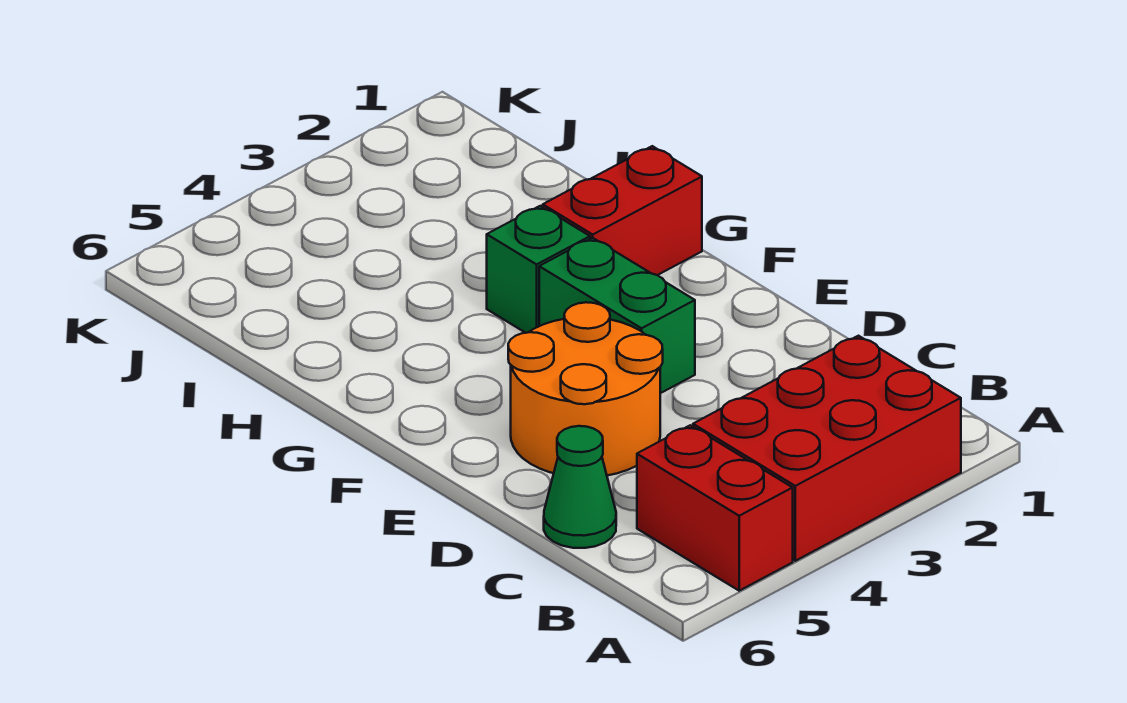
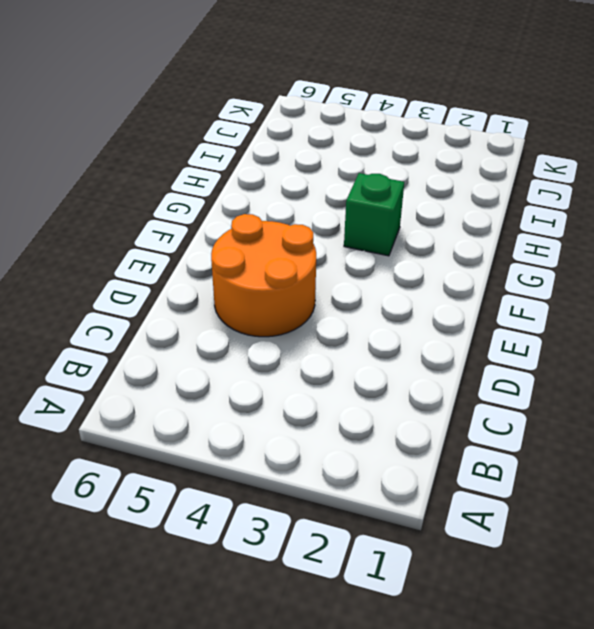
none -> red brick A2:B4 level 1
none -> red brick A5:B5 level 1

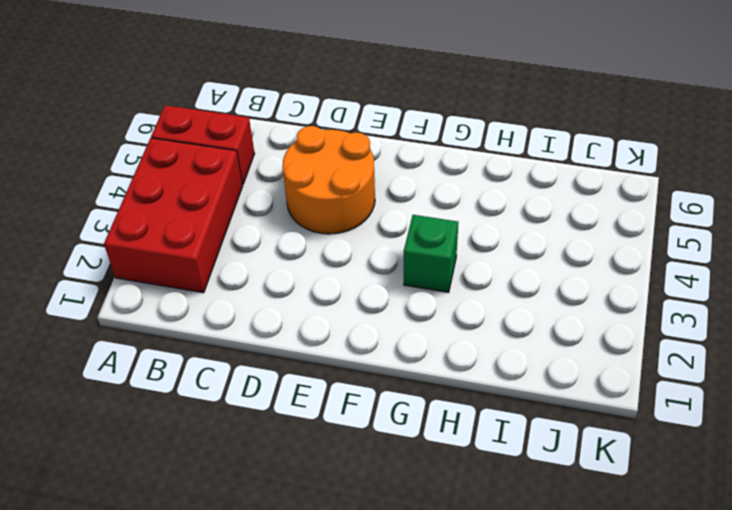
none -> green cone C6 level 1
none -> green brick E3:F3 level 1

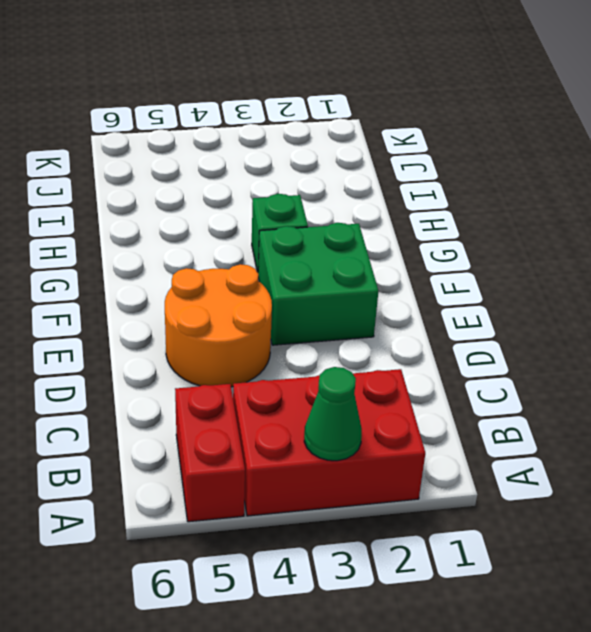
green cone A3 level 2 -> green cone C6 level 1
green brick E2:F3 level 1 -> green brick E3:F3 level 1
none -> red brick G1:G2 level 1

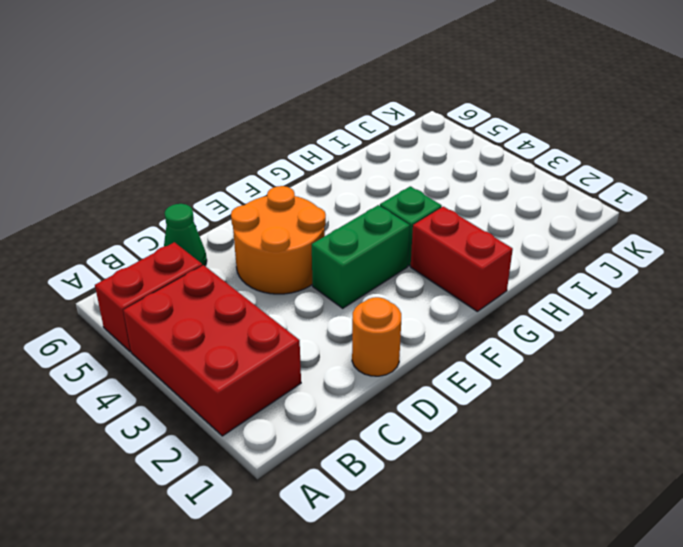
orange round brick D1 level 1 -> none

